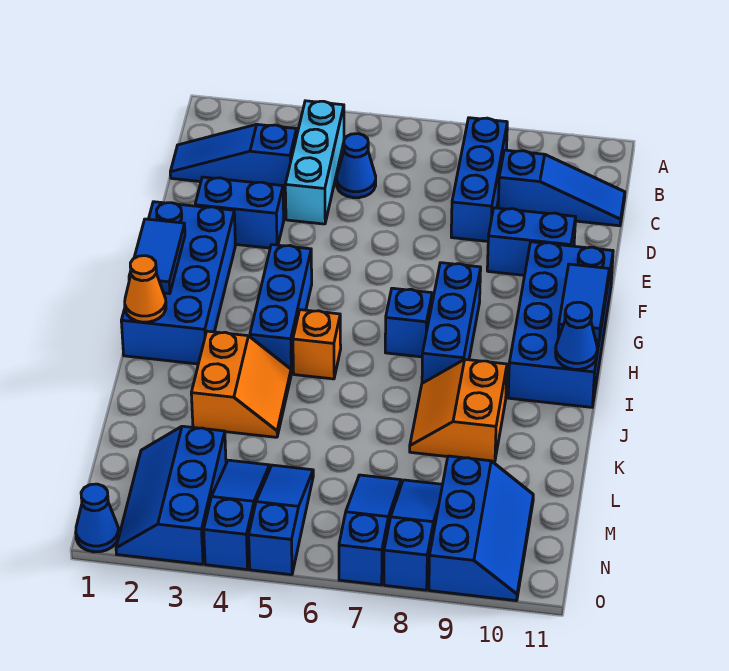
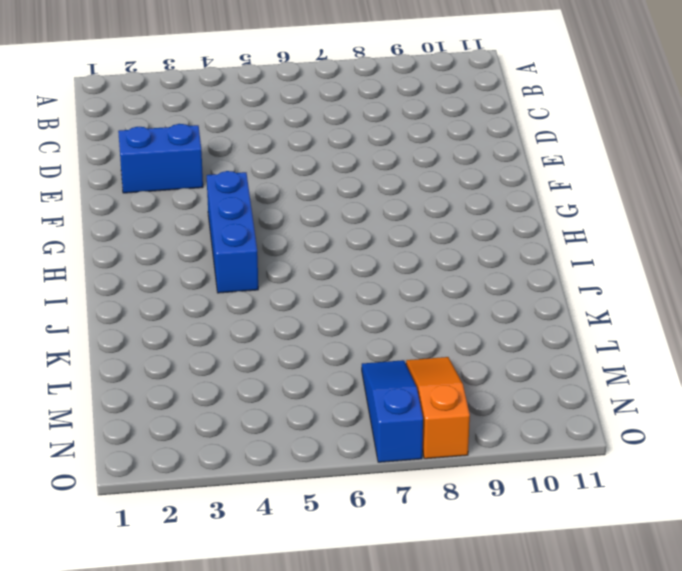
orange slope M8:O8 level 1 top O -> blue slope M8:O8 level 1 top O
none -> cyan brick B4:D4 level 1
none -> blue brick B8:D8 level 1
none -> blue slope C1:C3 level 1 top 3

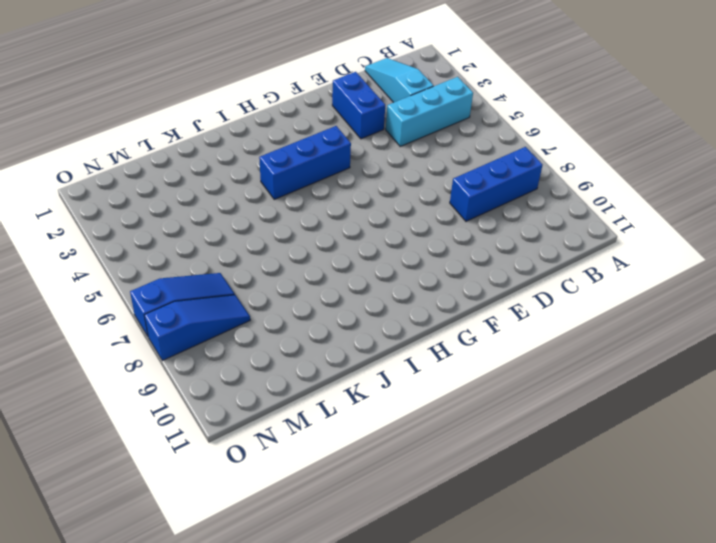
cyan slope C1:C3 level 1 top 3 -> blue slope C1:C3 level 1 top 3
none -> blue cone C5 level 1
none -> blue slope C9:C11 level 1 top 9
none -> blue brick E9:E10 level 1

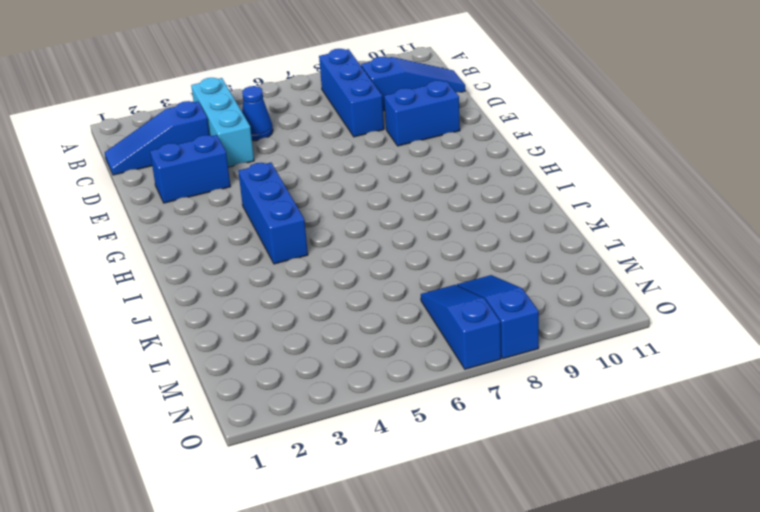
none -> blue brick F1:I2 level 1
none -> blue brick F10:I11 level 1
none -> blue brick G8:I8 level 1

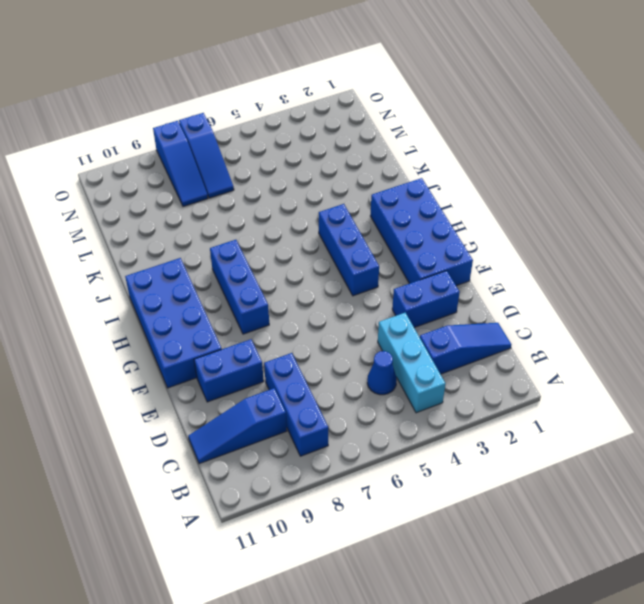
none -> blue brick H7 level 1
none -> orange brick I5 level 1
none -> orange slope J3:K4 level 1 top 3

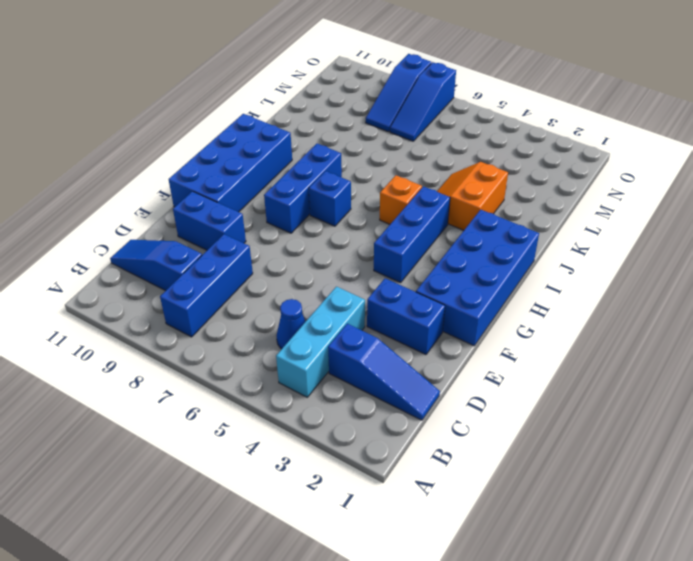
none -> orange slope J8:K9 level 1 top 9
none -> blue slope M2:O3 level 1 top 3
none -> blue slope M4:O4 level 1 top O

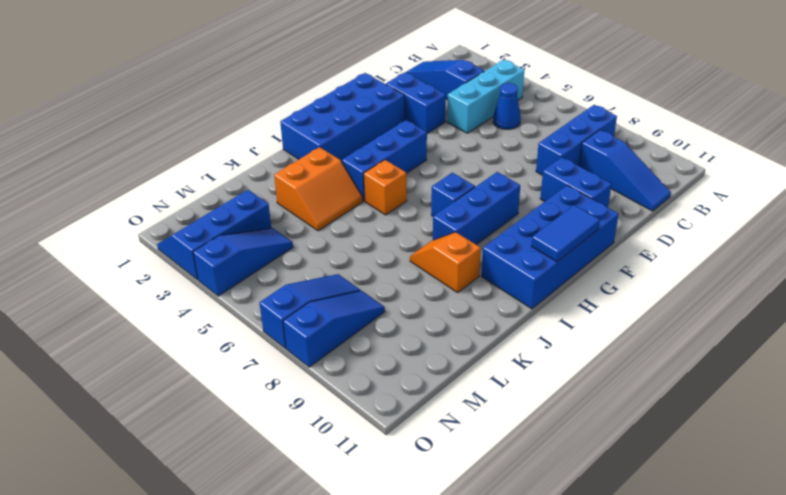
orange slope J8:J9 level 1 top 9 -> orange slope J8:K9 level 1 top 9
none -> blue slope M5:O5 level 1 top O
none -> blue slope M9:O10 level 1 top 9
none -> blue cone O1 level 1

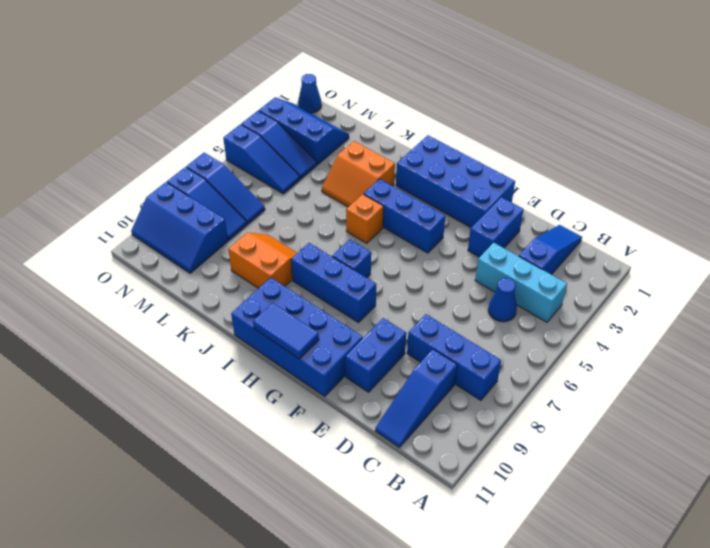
none -> blue tile G1:H1 level 2
none -> orange cone I1 level 2
none -> blue cone I11 level 2

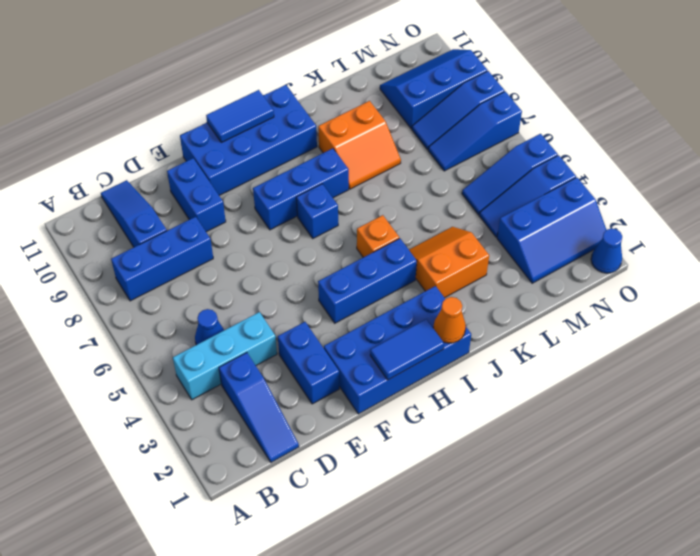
none -> blue cone I11 level 2

